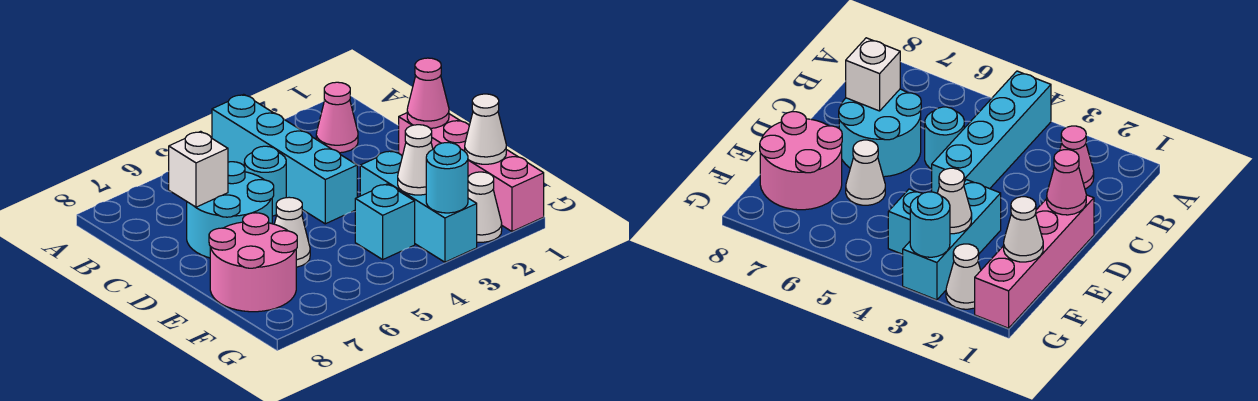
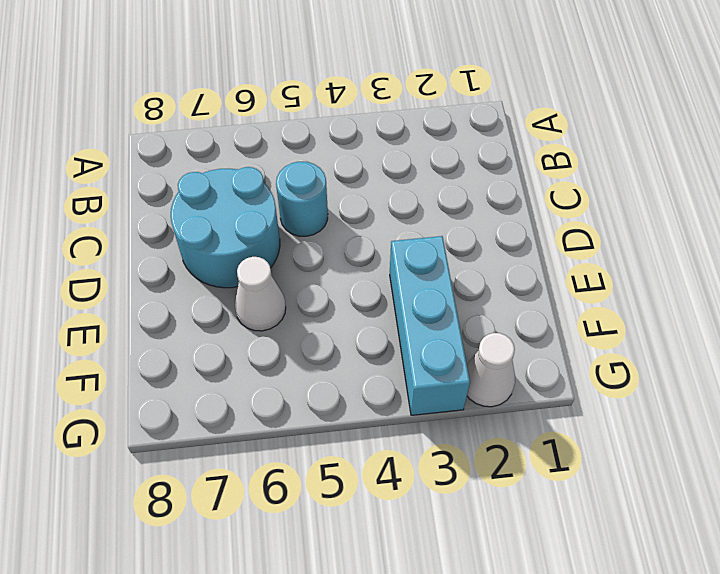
none -> cyan brick A4:D4 level 1
none -> pink cone B2 level 1
none -> pink brick D1:G1 level 1

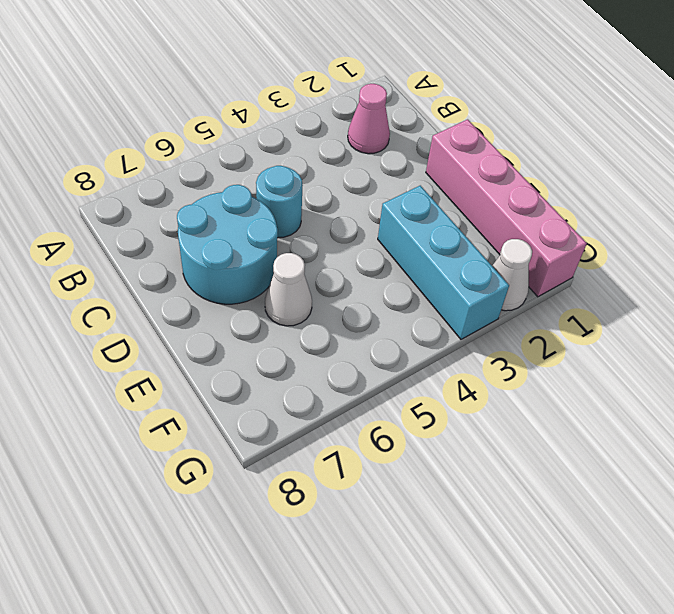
none -> cyan brick A4:D4 level 1
none -> pink round brick E7:F8 level 1
none -> cyan brick F4 level 1

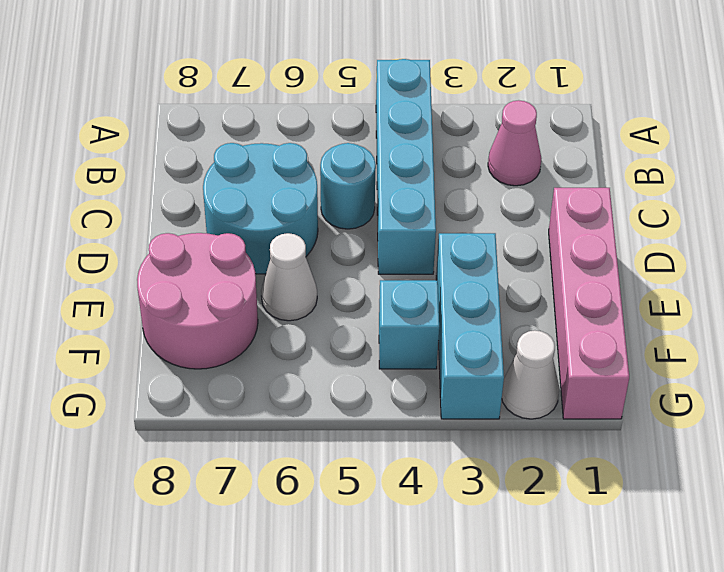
none -> white brick C7 level 2
none -> pink cone D1 level 2
none -> white cone F1 level 2

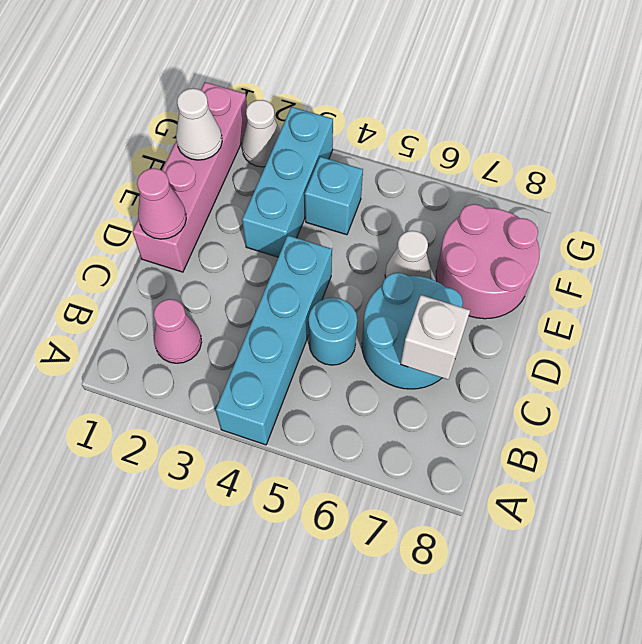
none -> white cone F3 level 2
none -> cyan round brick G3 level 2

